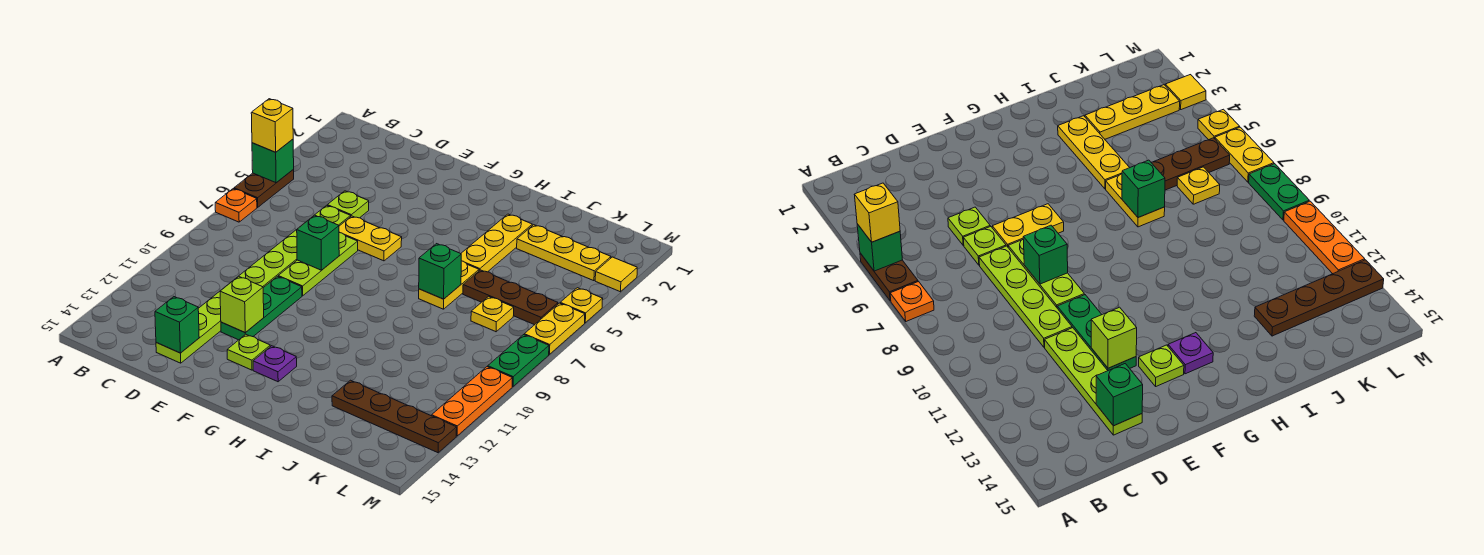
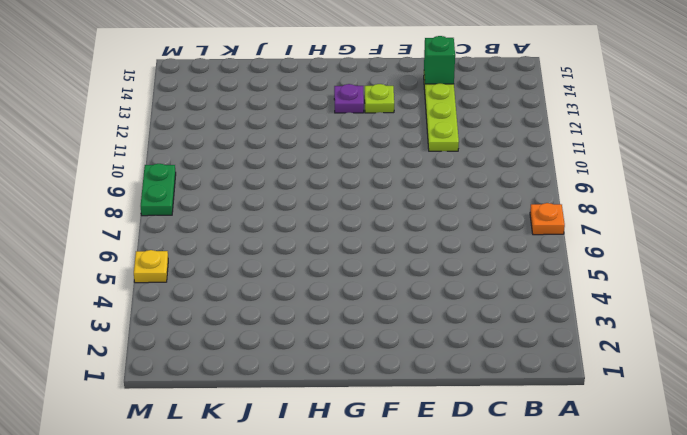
none -> brown plate A5:A6 level 1
none -> lime plate D5 level 1
none -> lime plate D6 level 1

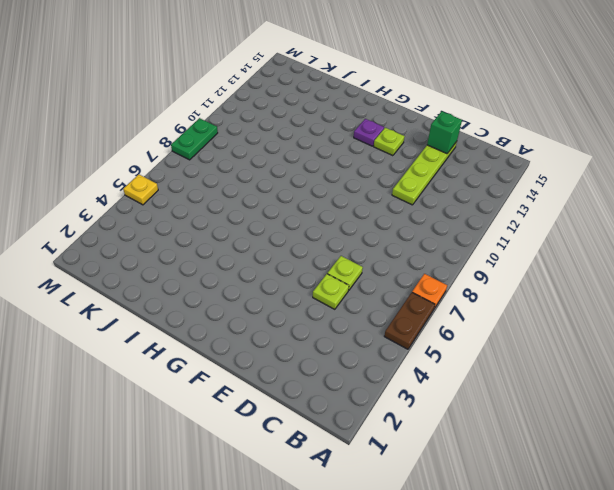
none -> lime plate D7:D10 level 1
none -> yellow plate E6:F6 level 1
none -> lime plate E7:E9 level 1

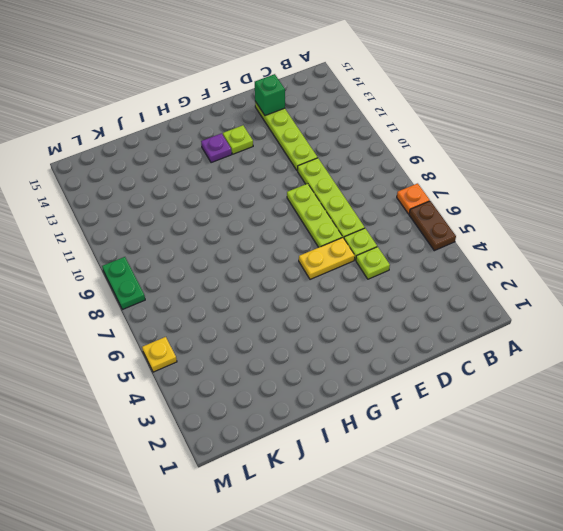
none -> green plate E10:E12 level 1
none -> yellow plate I3:I5 level 1
none -> yellow plate I6:I7 level 1

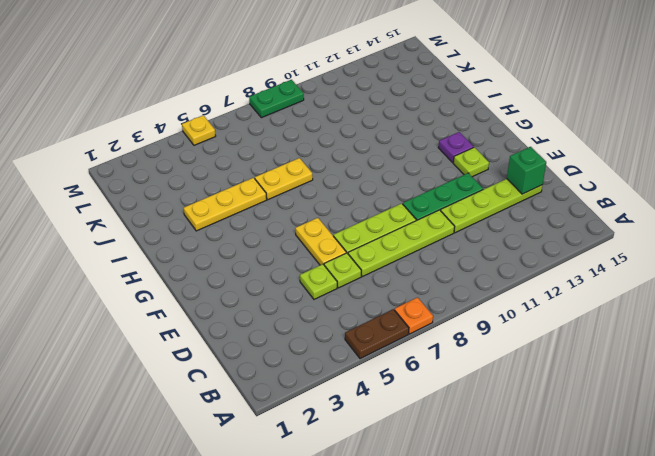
none -> yellow plate J3:L3 level 1
none -> brown plate J6:L6 level 1
none -> brown plate J13:M13 level 1

